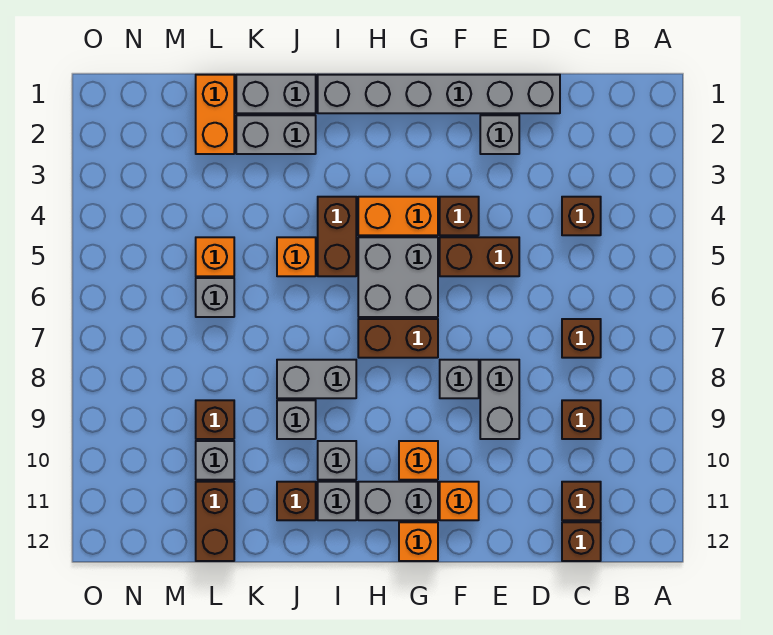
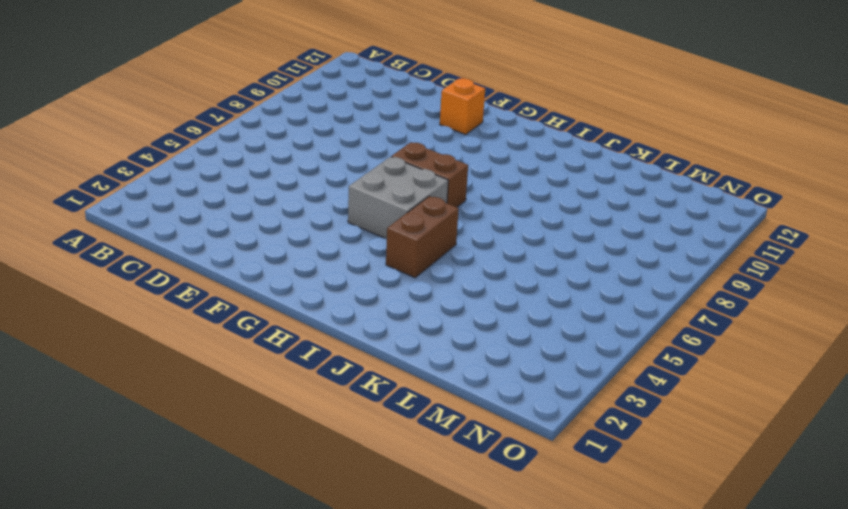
none -> brown brick C4 level 1
none -> brown brick C7 level 1
none -> brown brick C9 level 1
none -> brown brick C11 level 1

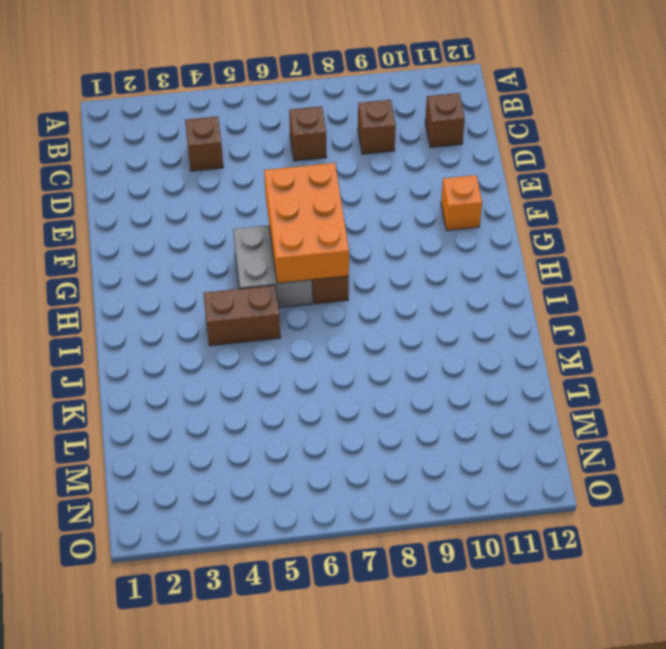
orange brick F6:H7 level 2 -> none
none -> brown brick C12 level 1
none -> grey brick D1:I1 level 1
none -> grey brick E2 level 1
none -> brown brick E5:F5 level 1

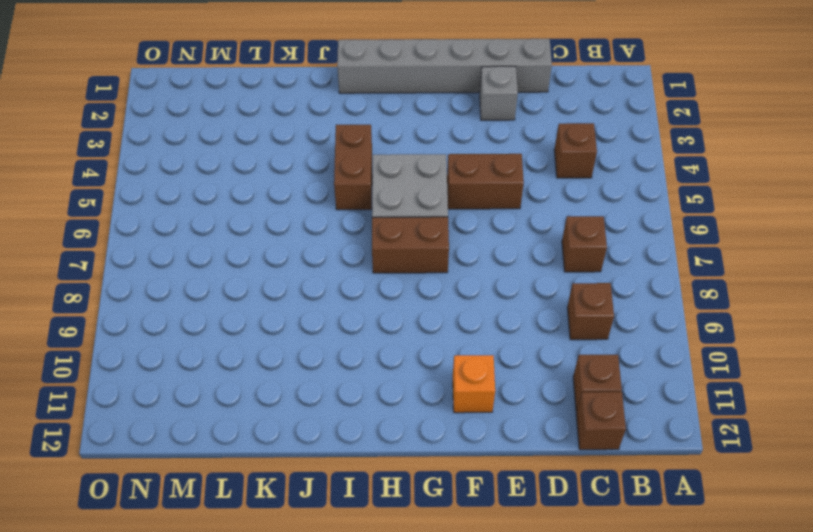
none -> grey brick E8:E9 level 1
none -> brown brick F4 level 1
none -> grey brick F8 level 1
none -> orange brick G4:H4 level 1

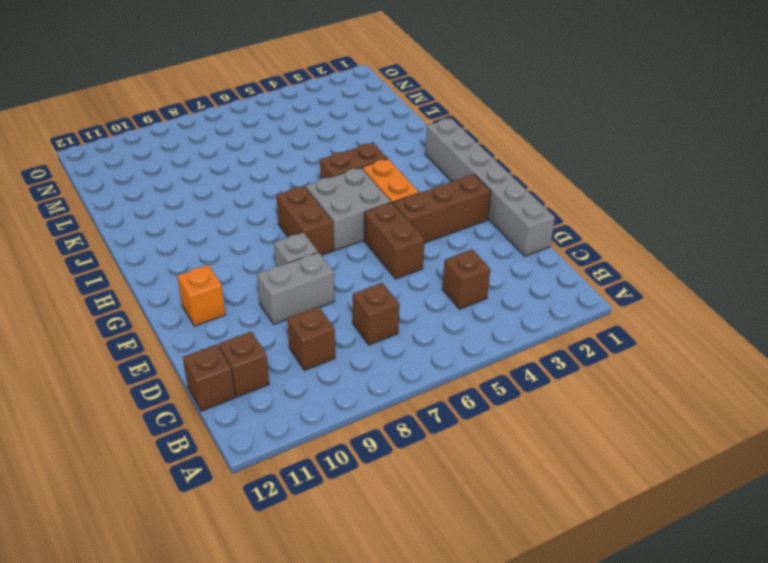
brown brick F2:F4 level 1 -> brown brick F4 level 1
none -> grey brick E2 level 1
none -> orange brick G10 level 1
none -> grey brick G11:H11 level 1
none -> orange brick G12 level 1

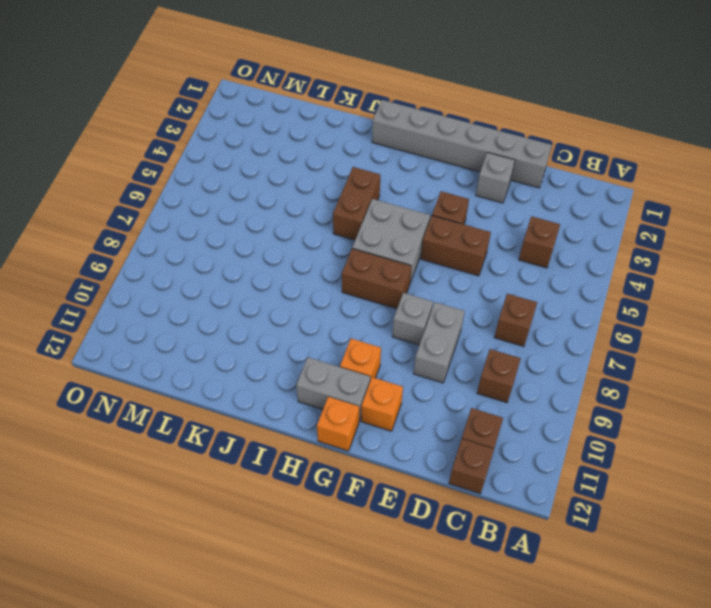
none -> orange brick G4:H4 level 1
none -> grey brick I8:J8 level 1
none -> grey brick I10 level 1
none -> grey brick I11 level 1

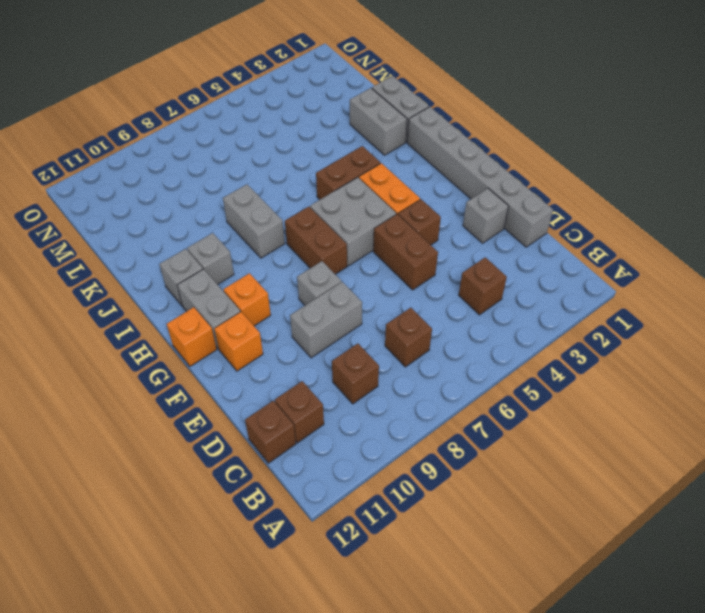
none -> orange brick J5 level 1
none -> grey brick J9 level 1
none -> brown brick J11 level 1
none -> orange brick L1:L2 level 1

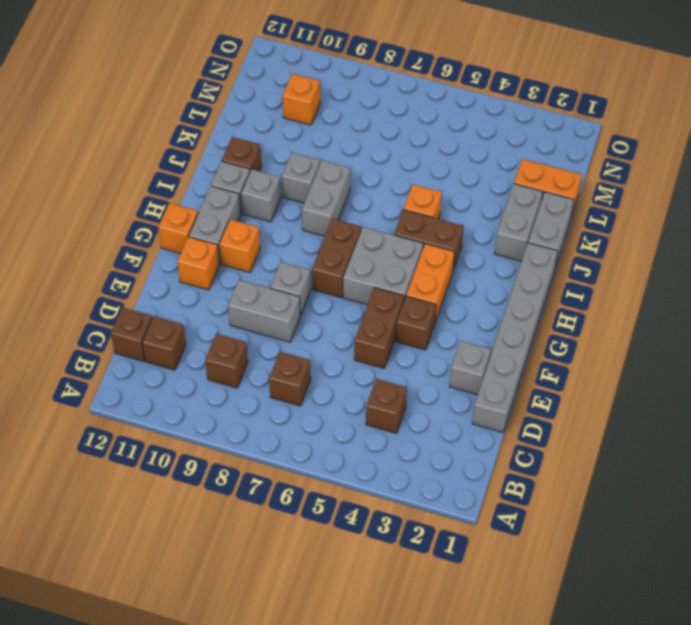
orange brick M10 level 1 -> orange brick L5 level 1
none -> grey brick L6 level 1
none -> brown brick L9 level 1
none -> grey brick L10 level 1
none -> brown brick L11:L12 level 1

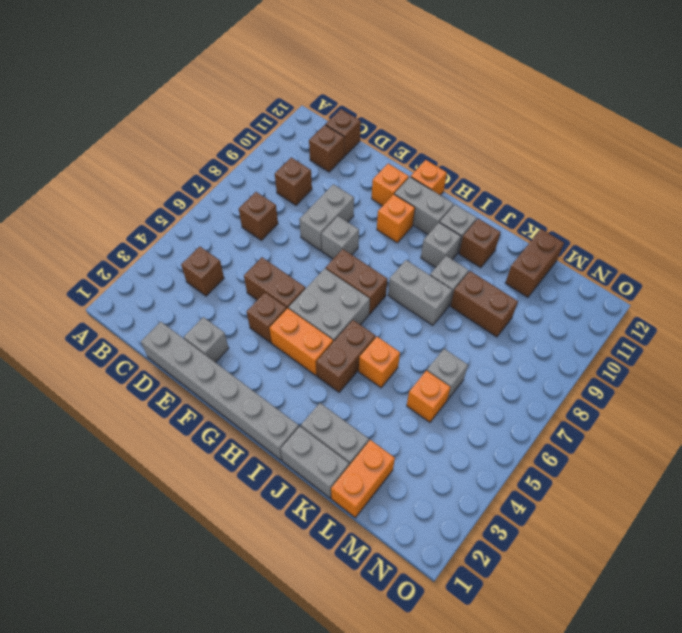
brown brick K9:L9 level 1 -> brown brick L9 level 1
none -> grey brick L10 level 1

